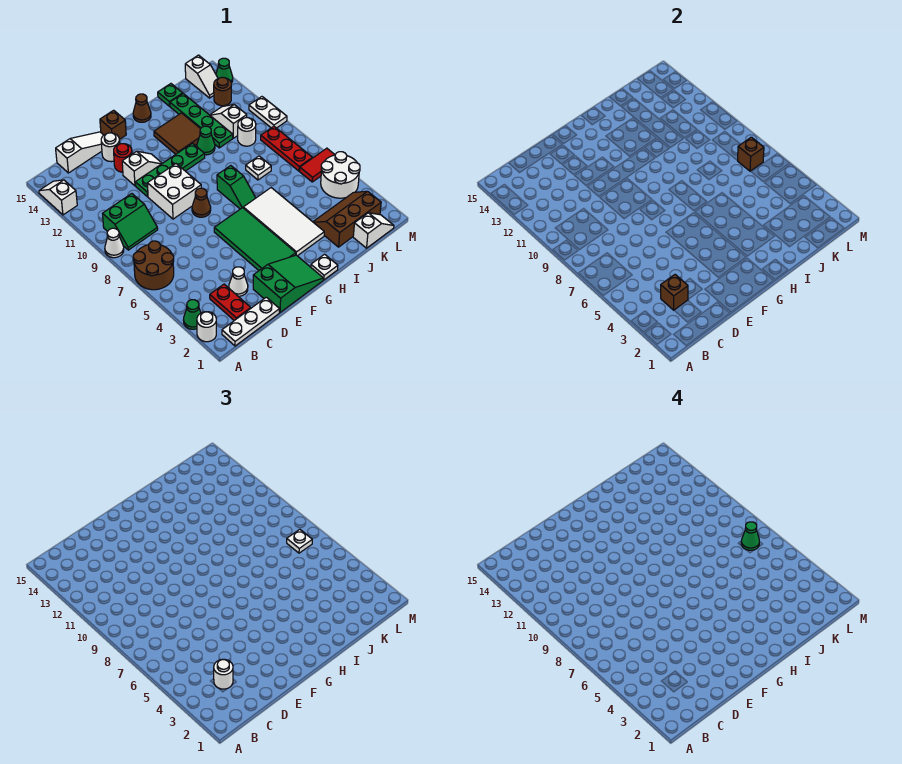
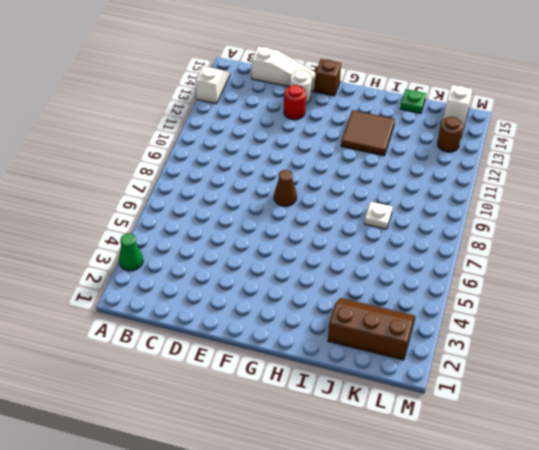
none -> white round brick A2 level 1
none -> brown round brick A6:B7 level 1
none -> white cone A9 level 1
none -> white plate B1:D1 level 1

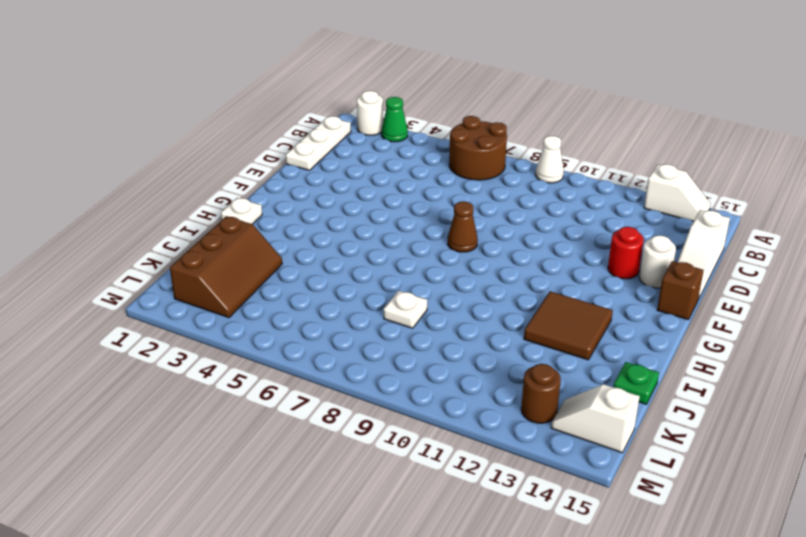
none -> green slope B9:C10 level 1 top 10
none -> red plate C2:C3 level 1
none -> white cone D3 level 1
none -> green slope E1:G2 level 1 top E

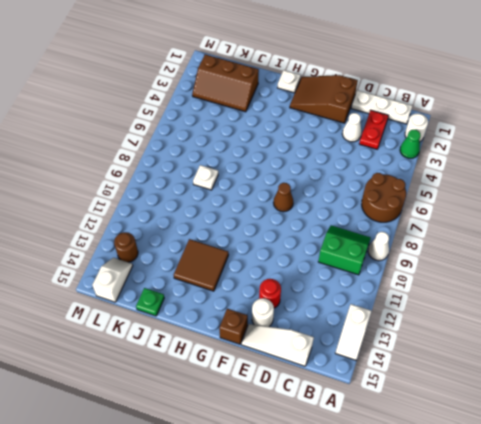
brown slope E1:G2 level 1 top E -> green slope E1:G2 level 1 top E
none -> white brick E9:F10 level 1
none -> green plate E11:H11 level 1
none -> white slope E12:F12 level 1 top E
none -> green tile F3:G6 level 1

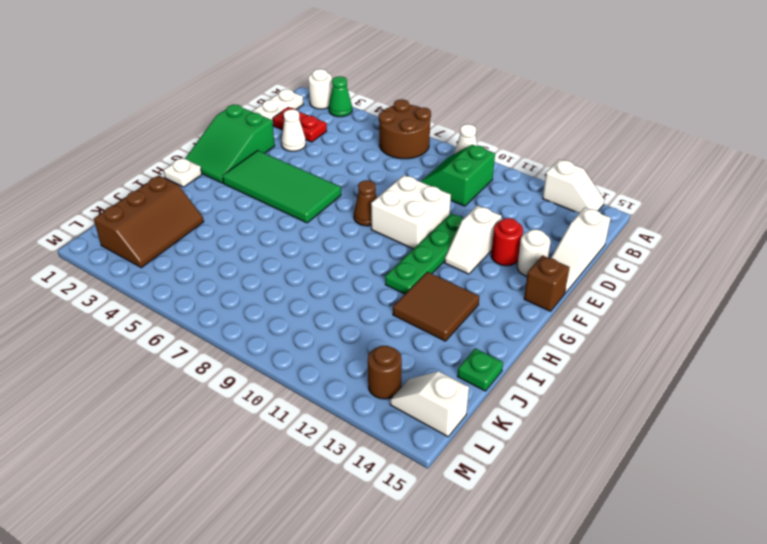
none -> white tile H3:I6 level 1
none -> green slope H7:H8 level 1 top 8
none -> brown cone H15 level 1
none -> green cone I11 level 1

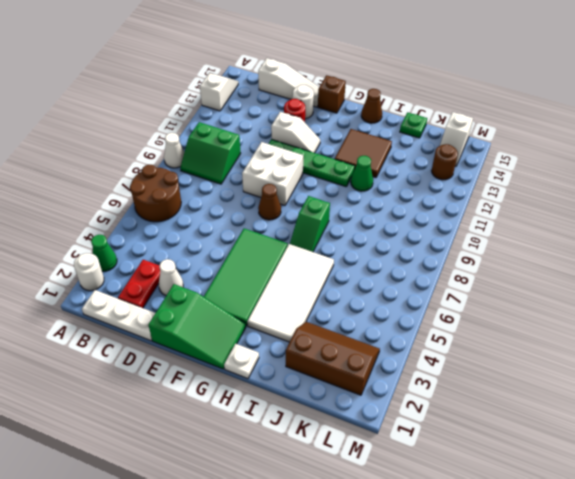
none -> white plate J8 level 1
none -> green plate J11:J14 level 1
none -> white slope K1:L1 level 1 top K
none -> white round brick K10 level 1

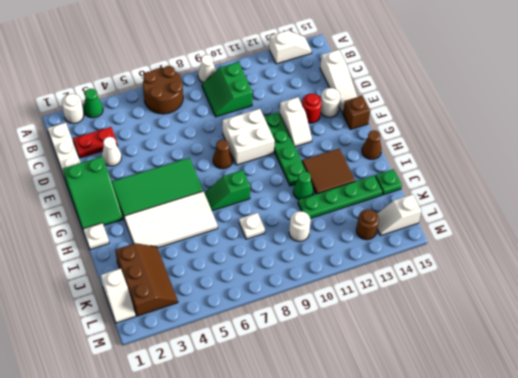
none -> white slope K11:K12 level 1 top 11
none -> white round brick L4:M5 level 1
none -> red tile L6:M6 level 1
none -> red plate L7:L9 level 1

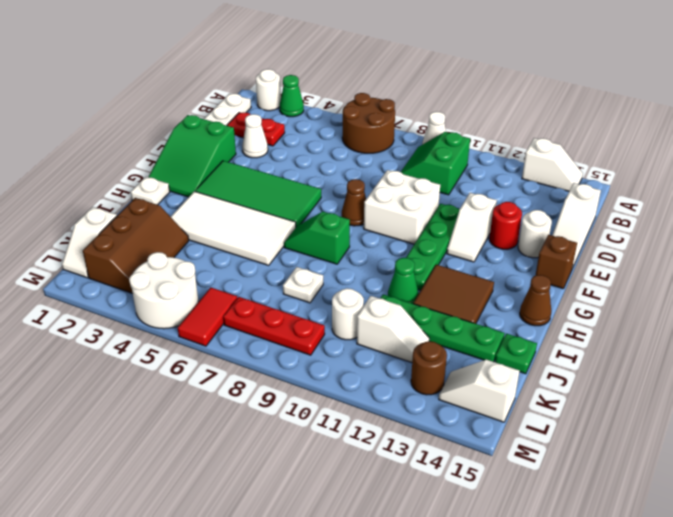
none -> white plate M10:M11 level 1
none -> green cone M14 level 1
none -> brown brick C3 level 2
none -> brown brick L7 level 2

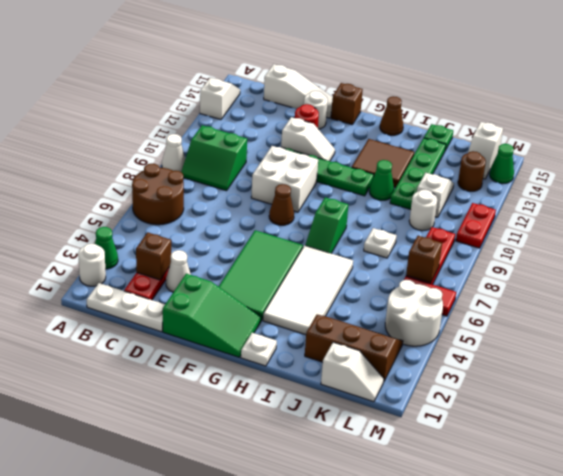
red plate M10:M11 level 1 -> white plate M10:M11 level 1
none -> white round brick C3 level 3
none -> white plate L7 level 3
none -> green cone L7 level 4

